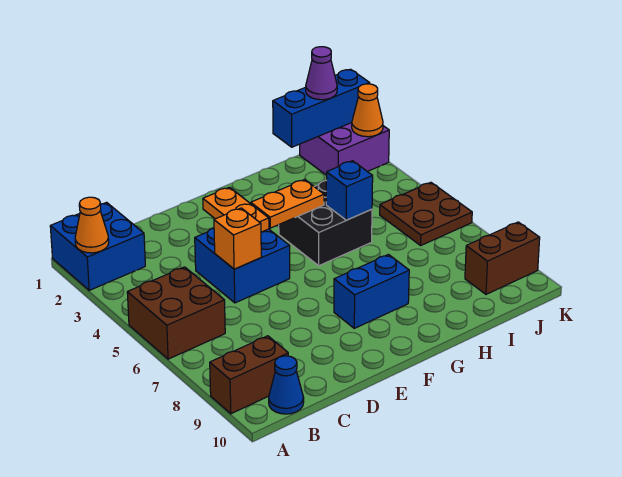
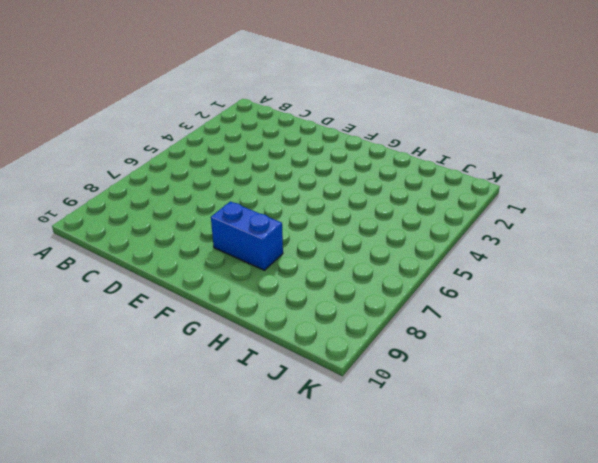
none -> blue brick A1:B2 level 1
none -> brown brick A5:B6 level 1
none -> brown brick A9:B9 level 1

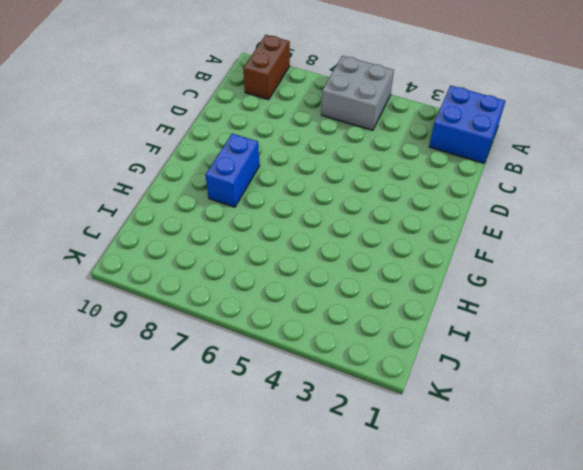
grey brick A5:B6 level 1 -> brown brick A5:B6 level 1
none -> blue cone B10 level 1
none -> blue brick D4:E5 level 1
none -> black brick G4:H5 level 1

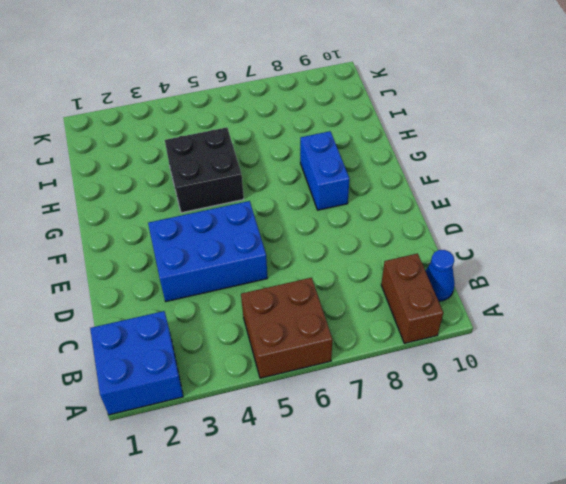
blue brick D3:E5 level 1 -> blue brick D4:E5 level 1
none -> purple brick J1:K2 level 1
none -> brown plate J5:K6 level 1
none -> brown brick J9:K9 level 1

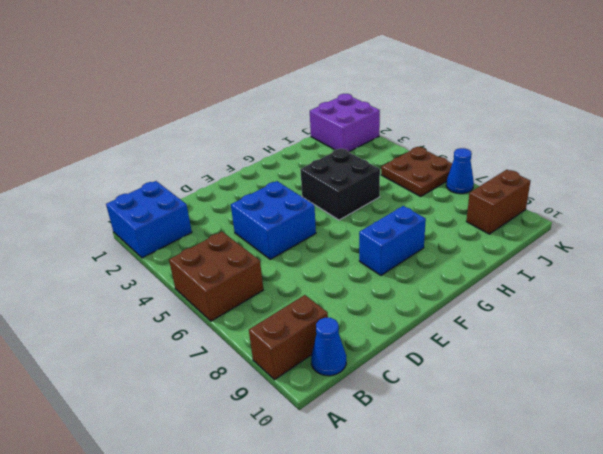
blue cone K7 level 1 -> none
none -> orange cone A2 level 2
none -> orange brick D5 level 2
none -> orange plate E3:E4 level 2

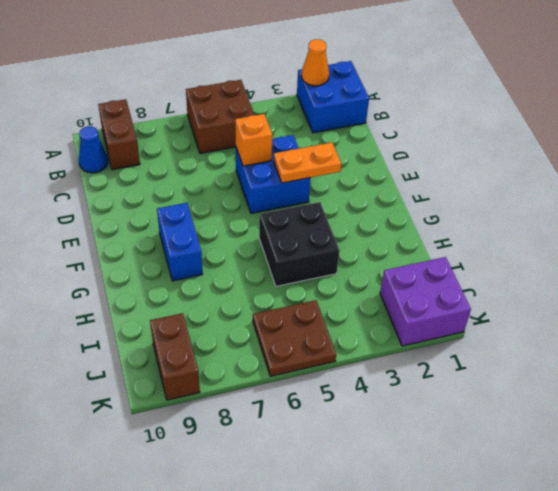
none -> orange plate F4:G4 level 2
none -> blue brick H5 level 2
none -> blue brick I1:K1 level 2

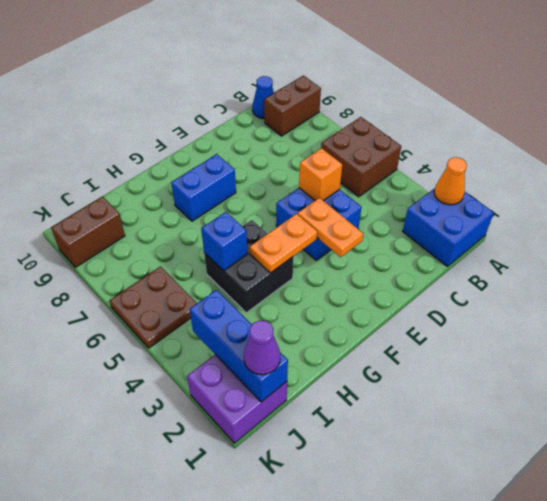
blue brick J1:J3 level 2 -> blue brick I1:K1 level 2
none -> orange cone K2 level 2

